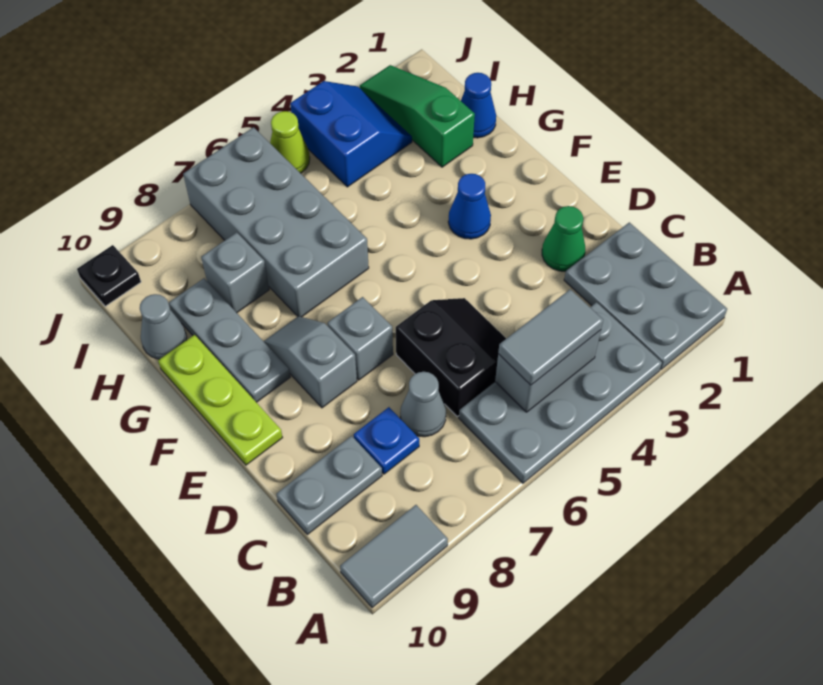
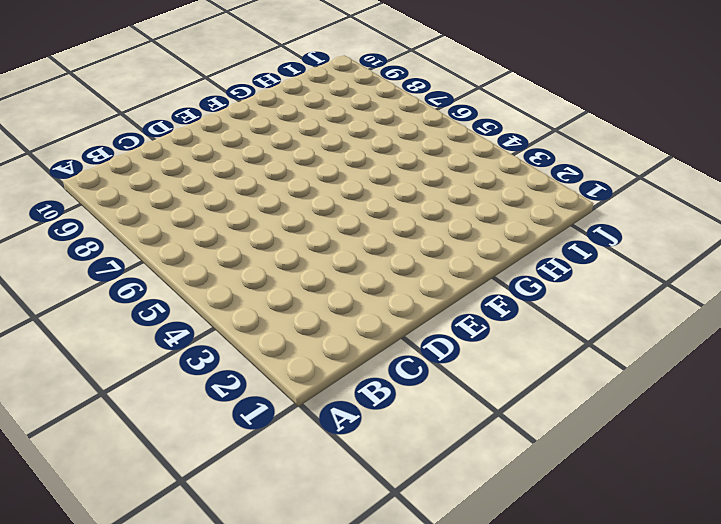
none -> grey plate A1:C2 level 1
none -> grey plate A3:B6 level 1
none -> grey tile A9:A10 level 1

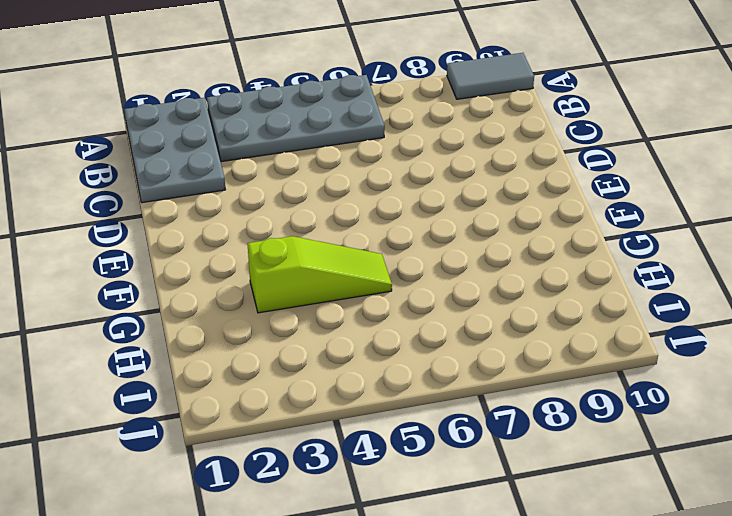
lime slope G3:G5 level 1 top 3 -> none
none -> black slope C5:D6 level 1 top 6
none -> grey cone C7 level 1
none -> blue plate C8 level 1

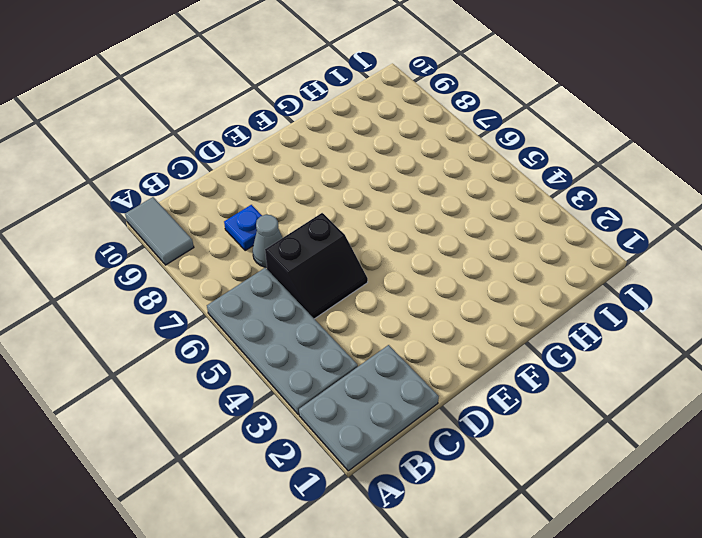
none -> grey plate C9:C10 level 1
none -> green cone D2 level 1
none -> grey brick E7 level 1

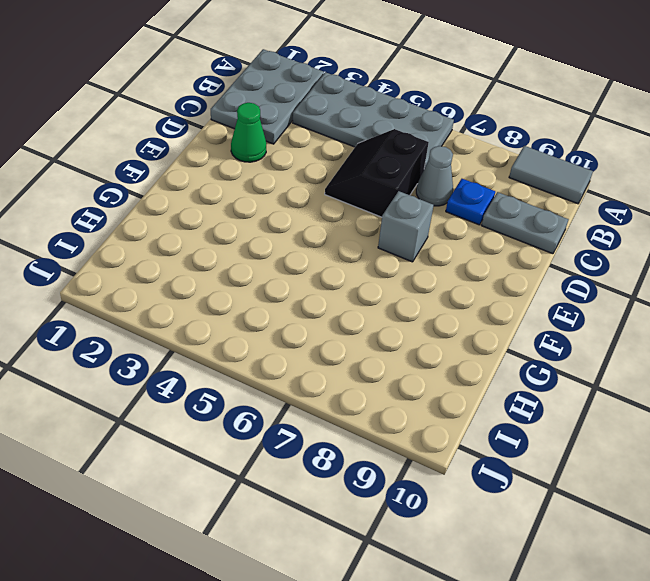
none -> grey slope E8:F8 level 1 top E
none -> lime plate E10:G10 level 1
none -> blue cone F3 level 1

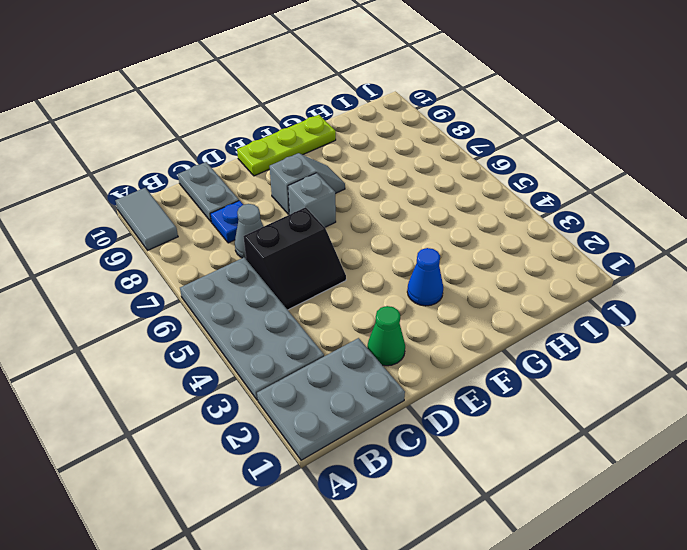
none -> grey plate F9:H9 level 1
none -> grey brick G6:J7 level 1
none -> blue cone H1 level 1

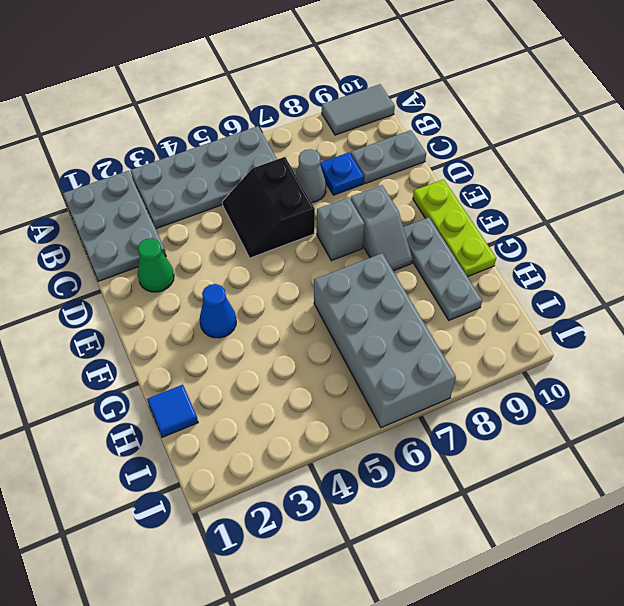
blue tile H1 level 1 -> blue cone H1 level 1
none -> green slope H2:J2 level 1 top H
none -> grey brick H8 level 1
none -> grey cone H10 level 1

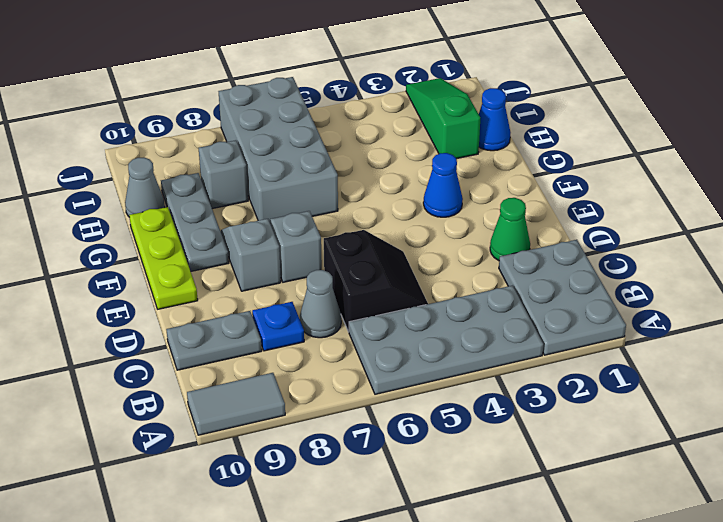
none -> blue slope I3:J4 level 1 top 4
none -> lime cone J5 level 1
none -> black plate J10 level 1

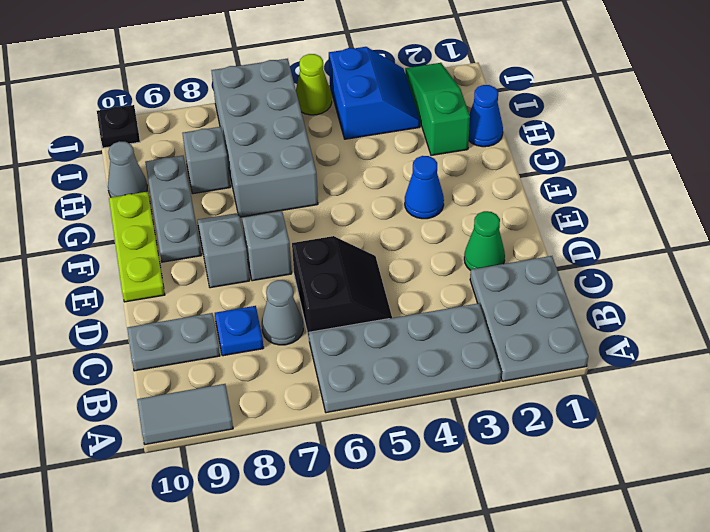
none -> grey brick B4:B5 level 2
none -> grey tile B4:B5 level 3

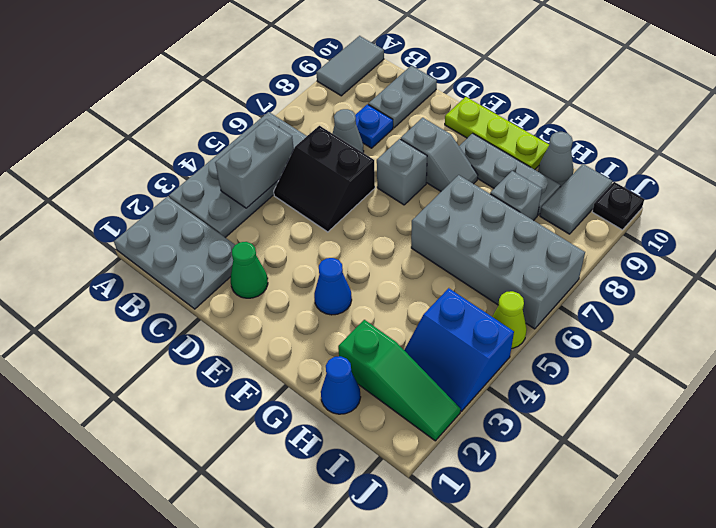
grey tile I9:I10 level 1 -> grey tile B4:B5 level 3

